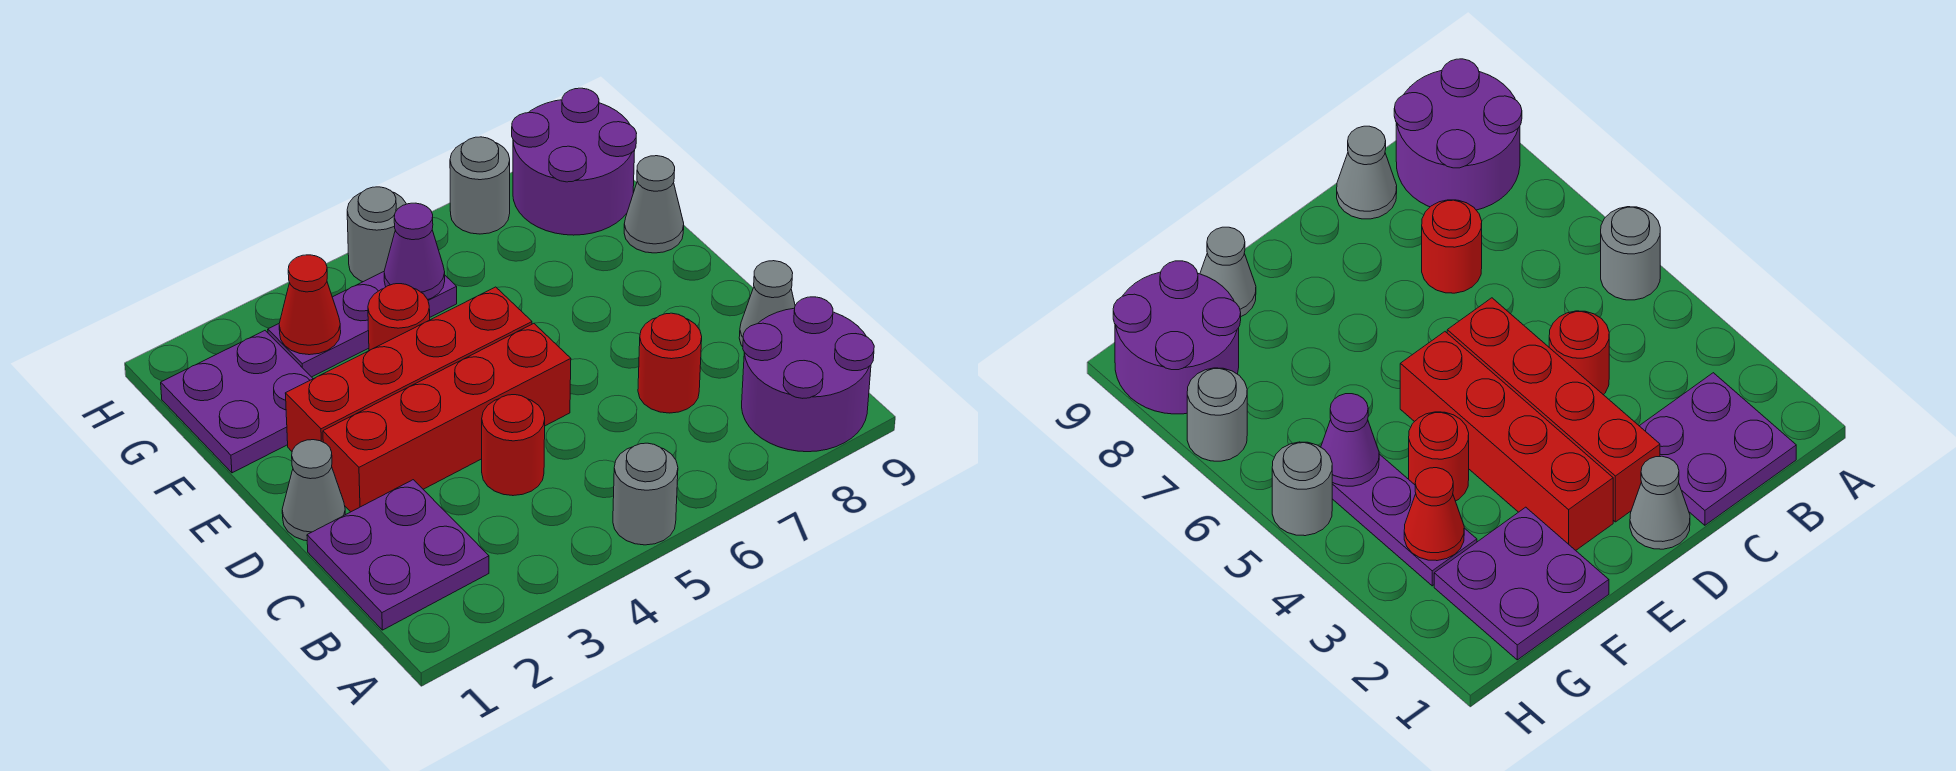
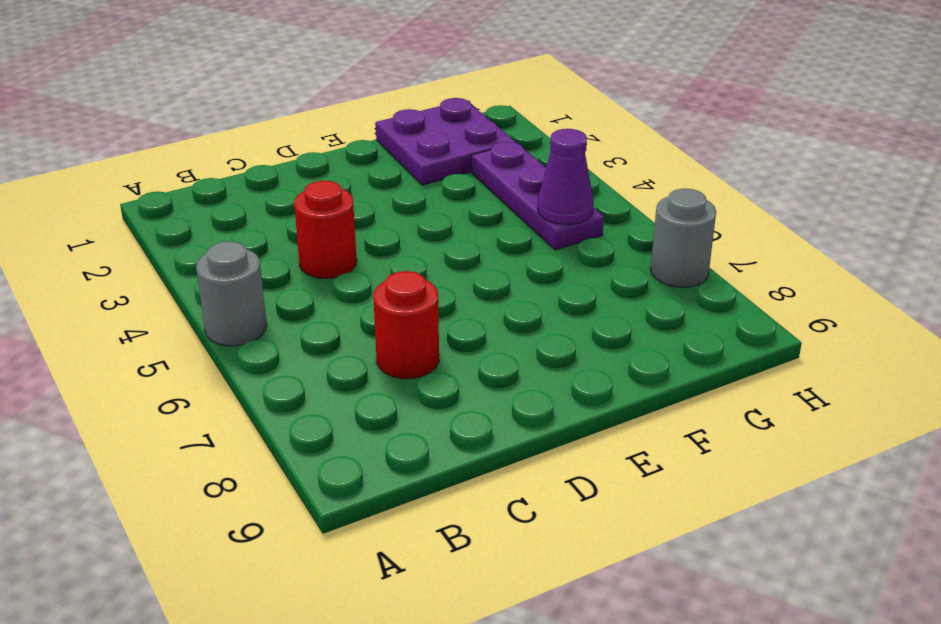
none -> purple round brick A8:B9 level 1
none -> purple plate B1:C2 level 1
none -> grey cone C9 level 1

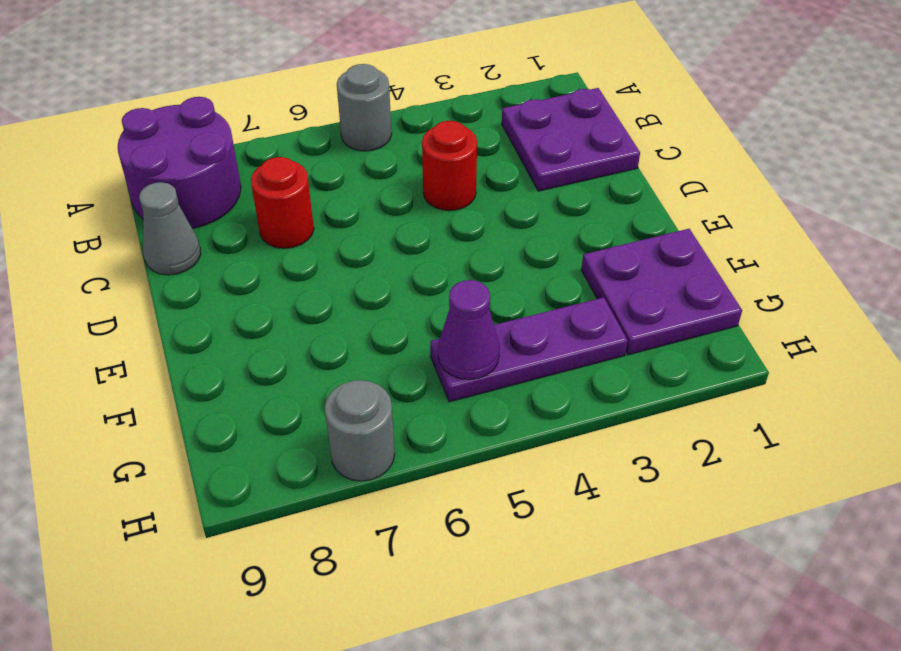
none -> grey cone D1 level 1
none -> red brick D2:D5 level 1
none -> red brick E2:E5 level 1

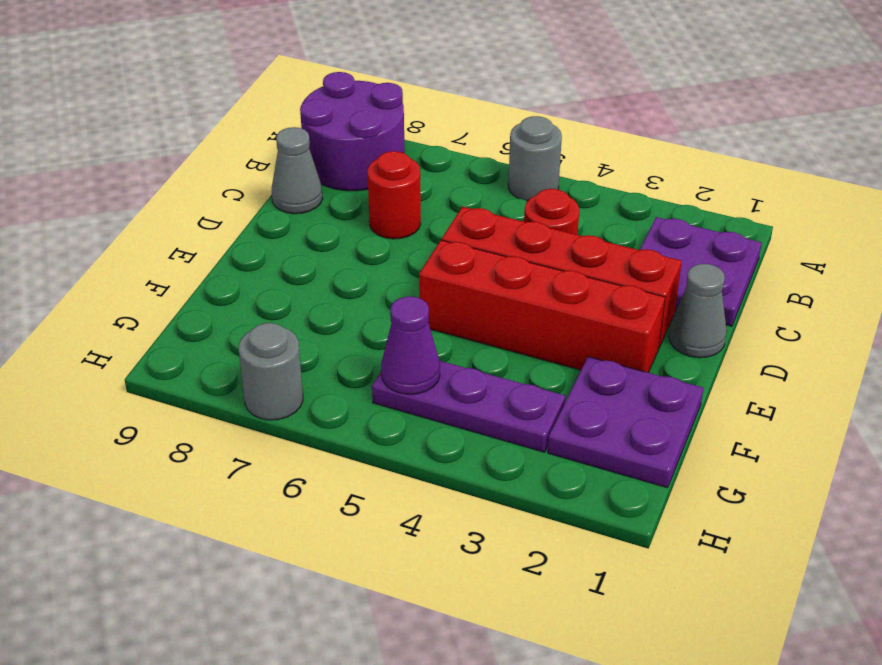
none -> red round brick F4 level 1
none -> grey cone F9 level 1
none -> purple round brick G8:H9 level 1

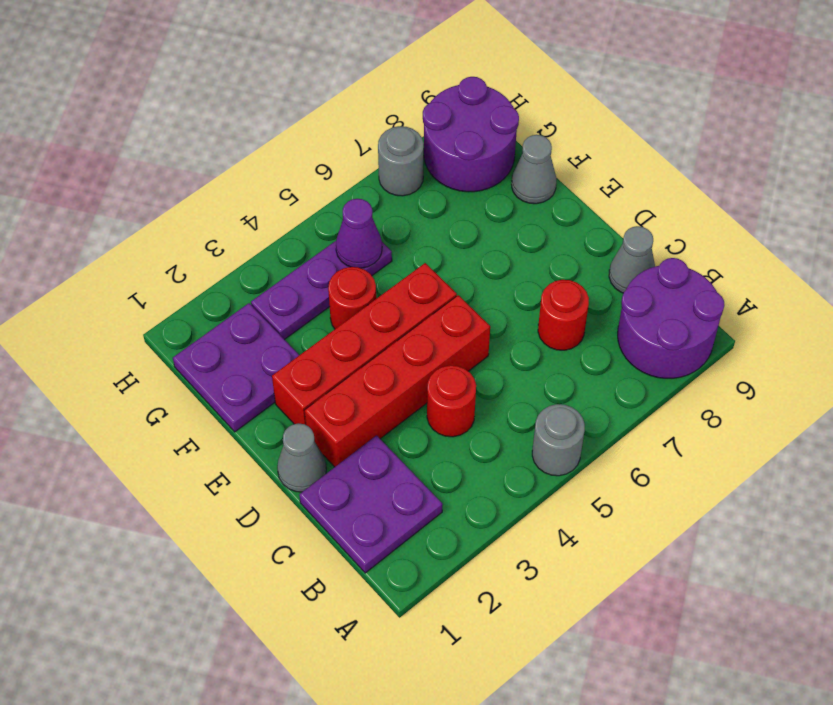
none -> grey round brick H5 level 1
none -> red cone G3 level 2

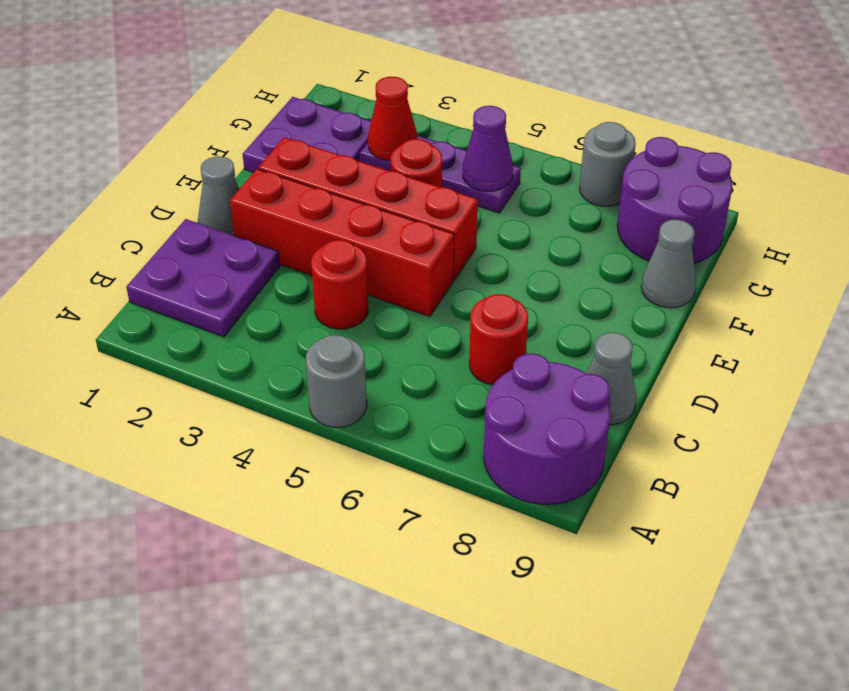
none -> grey round brick H5 level 1

